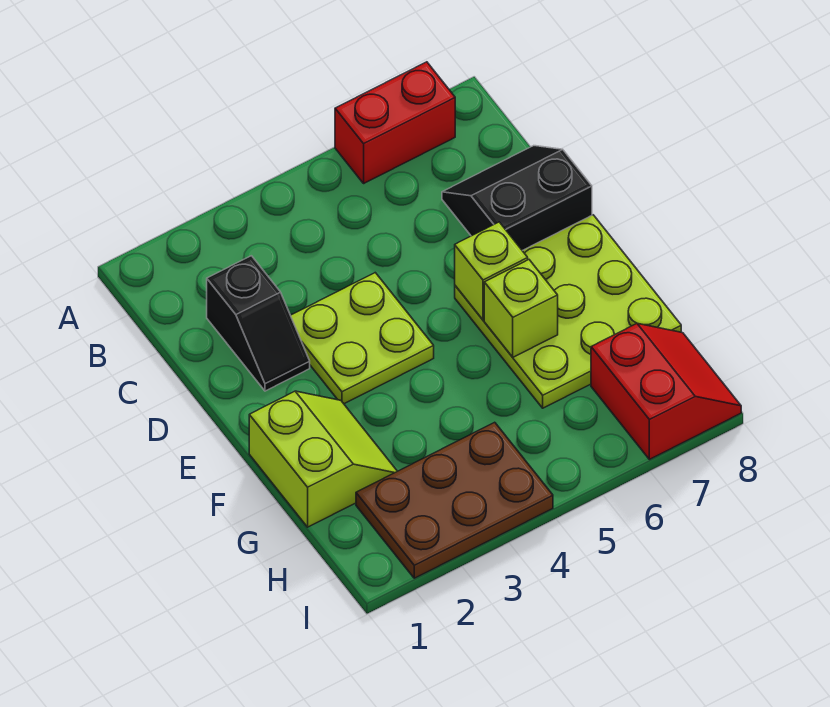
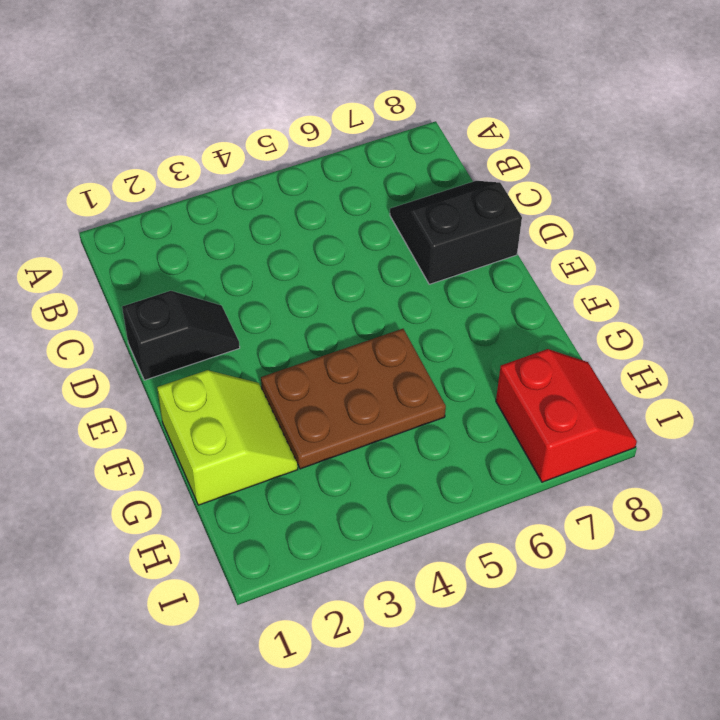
black slope D1:D2 level 1 top 1 -> black slope C2:D2 level 1 top C
brown plate F3:G5 level 1 -> brown plate H2:I4 level 1
none -> red brick A6:A7 level 1
none -> lime plate D3:E4 level 1

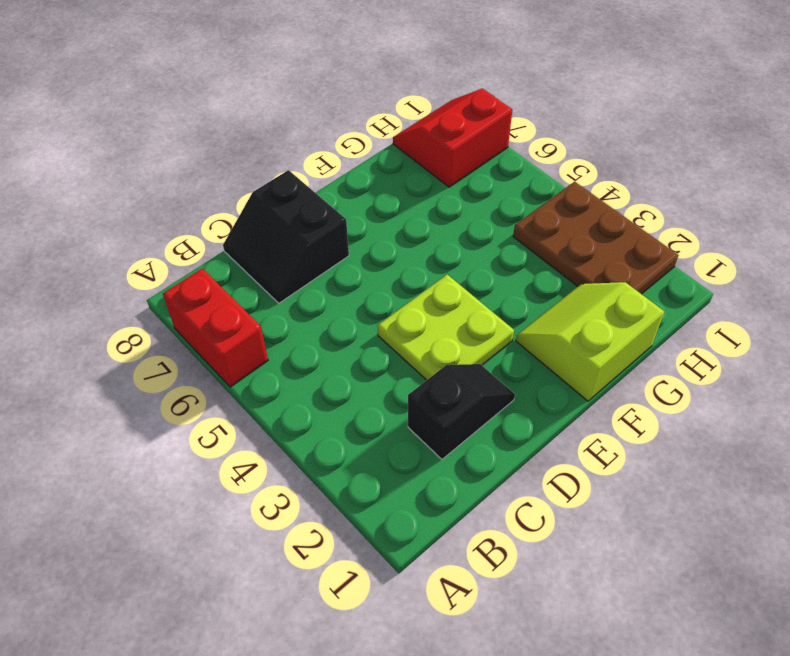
none -> lime plate E6:G8 level 1
none -> lime brick E6 level 2

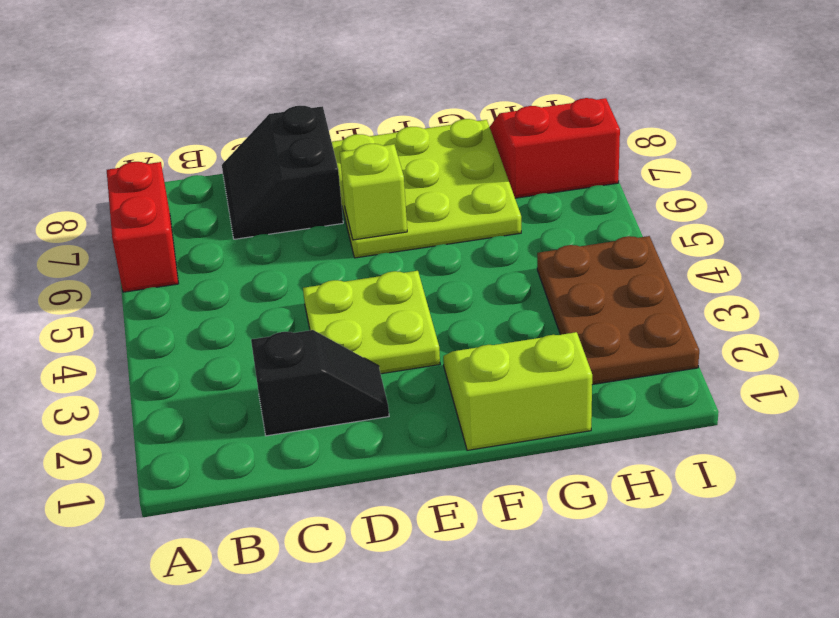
none -> lime brick F6 level 2

